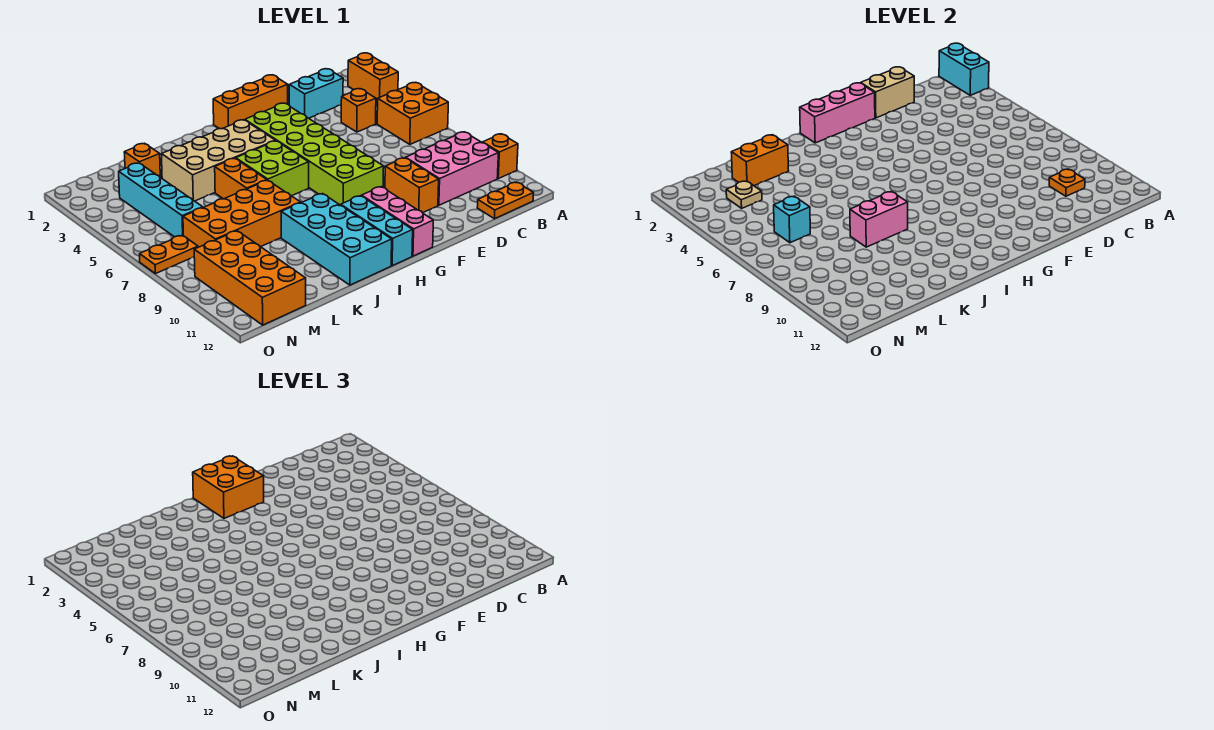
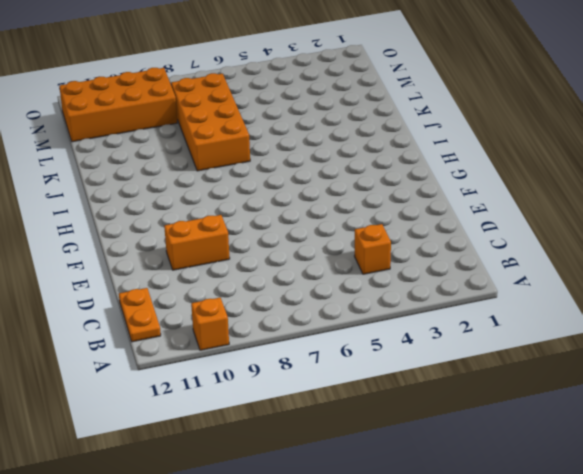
none -> orange brick A2:A3 level 1
none -> orange brick A5:B6 level 1
none -> pink brick B9:D10 level 1
none -> cyan brick C2:D2 level 1

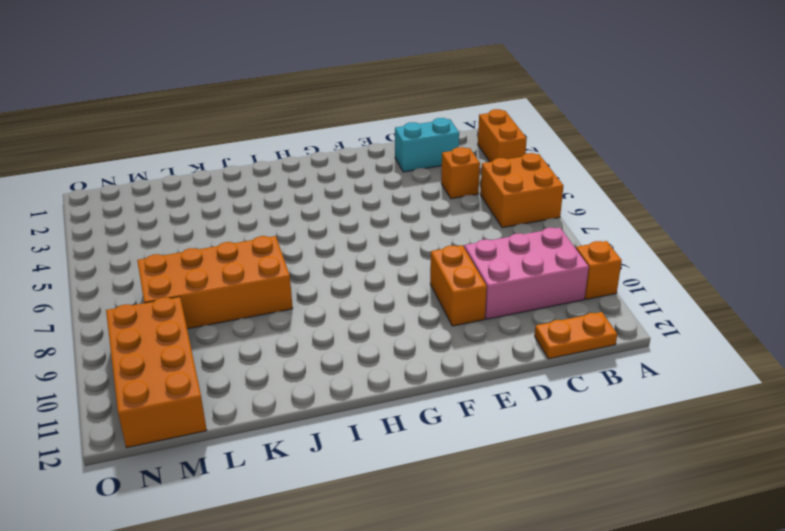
none -> orange brick E1:G1 level 1
none -> lime brick F3:G8 level 1
none -> pink brick G10:G12 level 1
none -> tan brick H3:K4 level 1

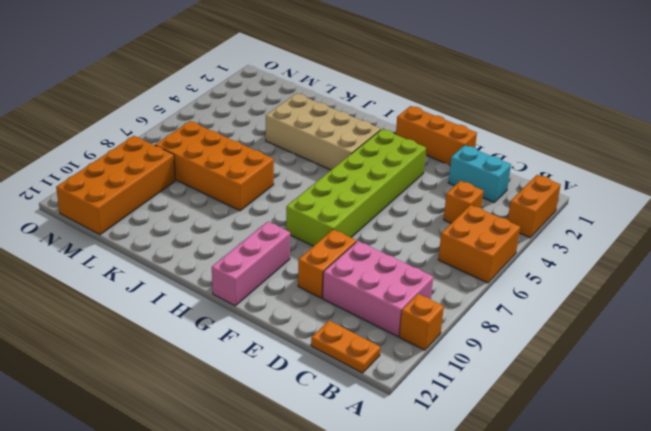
none -> lime brick H5:I6 level 1
none -> cyan brick H10:H12 level 1
none -> cyan brick I9:J12 level 1
none -> orange brick J5:J6 level 1

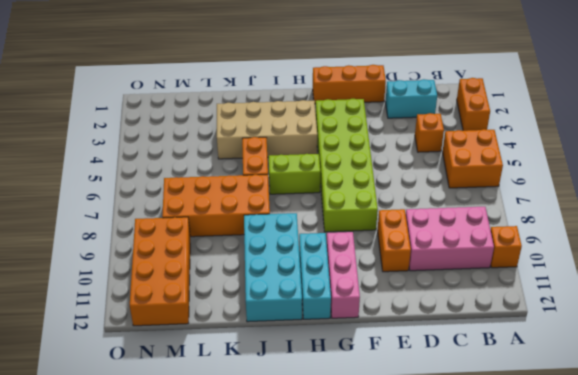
lime brick H6:I6 level 1 -> lime brick H5:I6 level 1
none -> orange plate B12:C12 level 1
none -> orange brick L2 level 1
none -> cyan brick M3:M6 level 1
none -> orange plate N7:O7 level 1

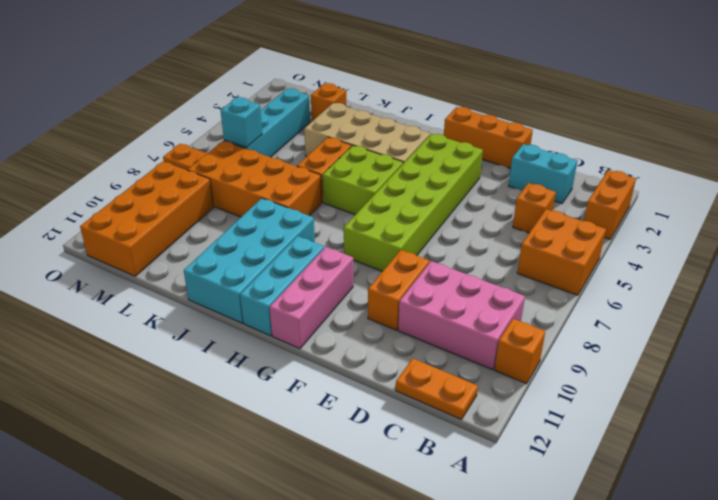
none -> cyan brick A1:A2 level 2
none -> orange plate C10 level 2
none -> tan brick D1:E1 level 2
none -> pink brick F1:H1 level 2

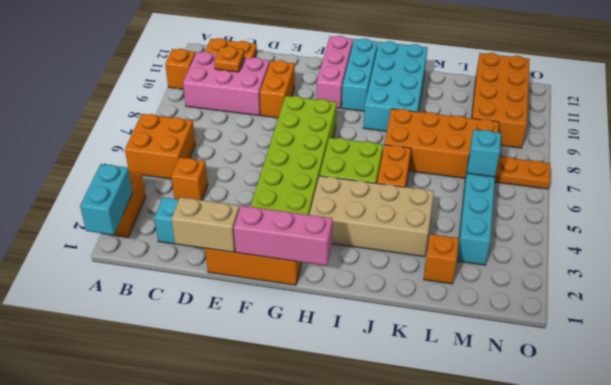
none -> pink brick J8:K8 level 2
none -> orange brick K2:L2 level 2
none -> tan plate M3 level 2
none -> orange brick G1:H2 level 3

